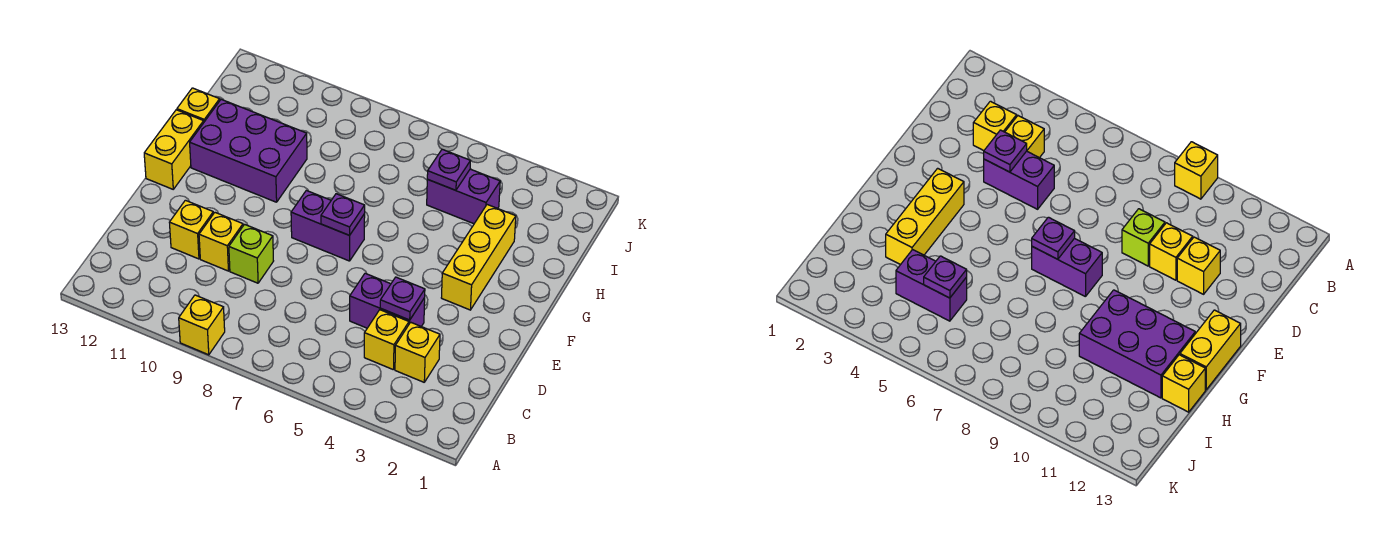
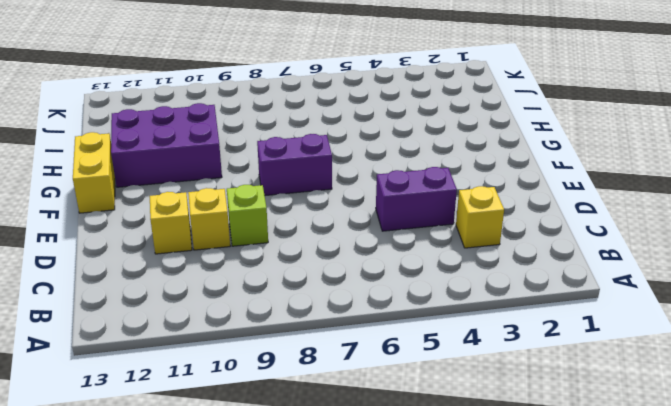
none -> yellow brick A9 level 1
none -> yellow brick C4 level 1
none -> yellow brick F3:H3 level 1

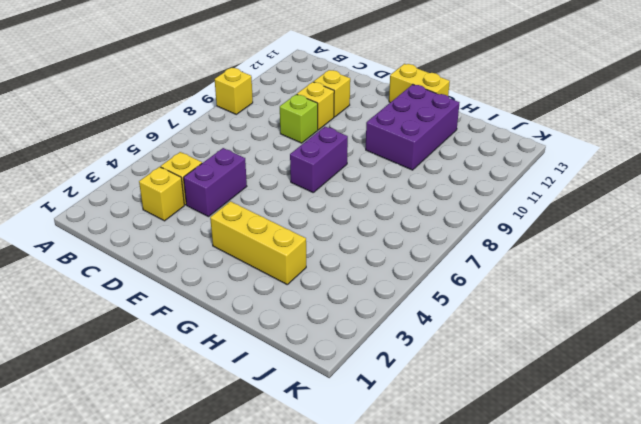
none -> yellow brick H13 level 1
none -> purple brick I4:I5 level 1
none -> purple plate D4 level 2

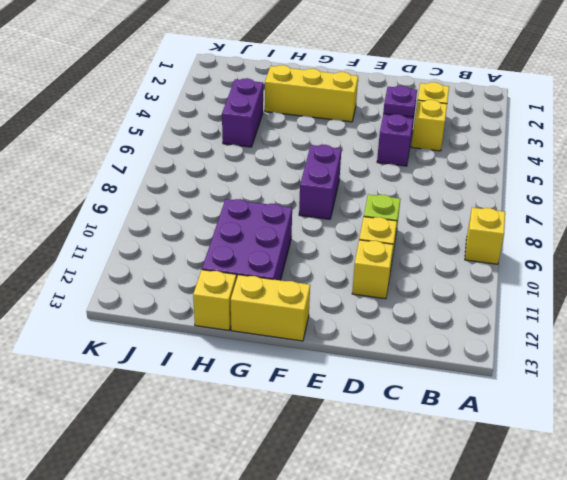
none -> purple plate F7 level 2
none -> purple plate I5 level 2

